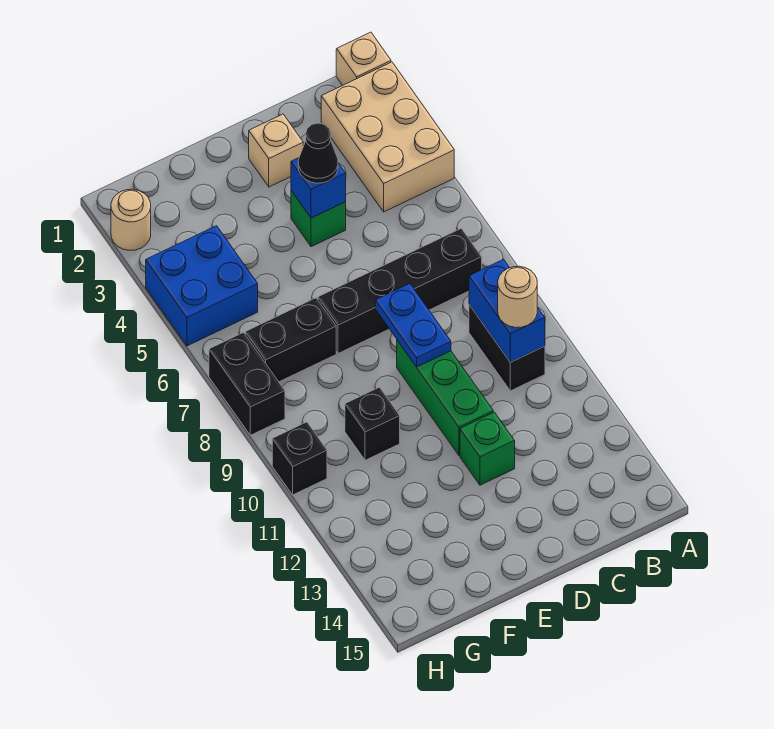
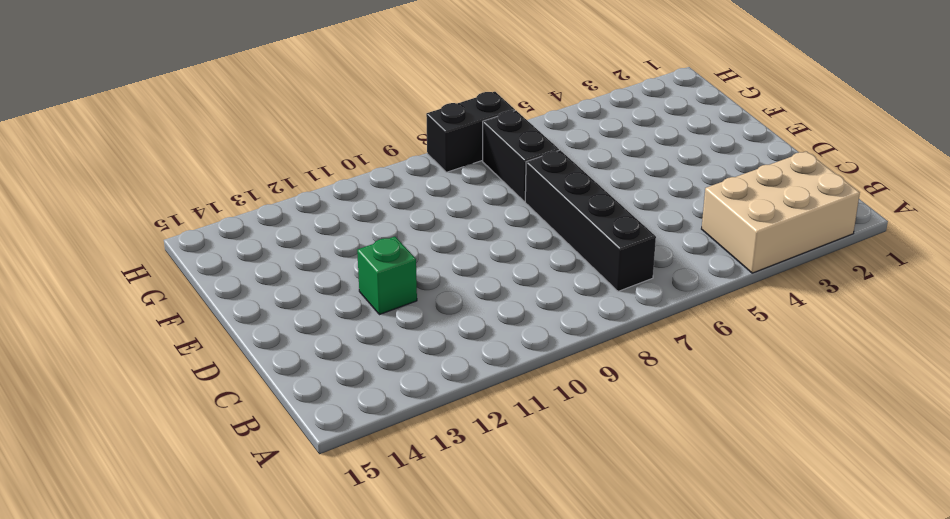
none -> tan brick A1 level 1
none -> black brick B9:B10 level 1
none -> tan brick D2 level 1

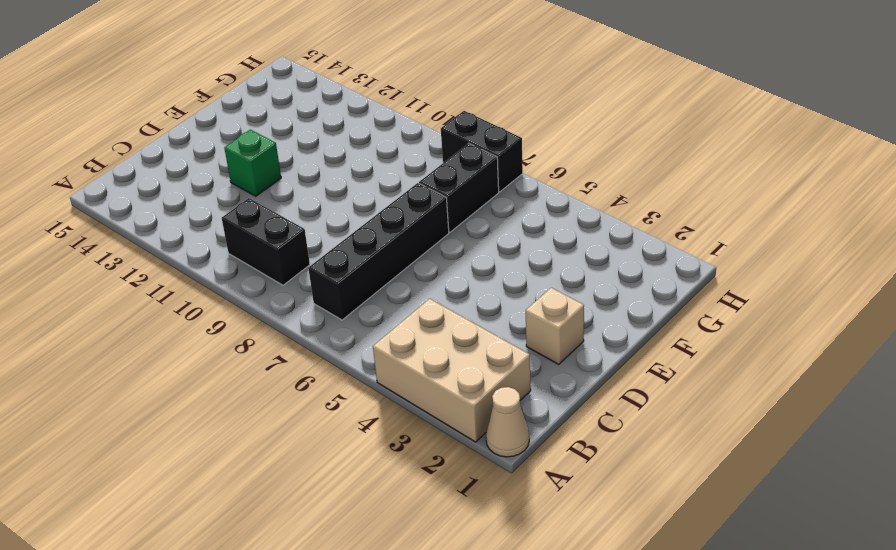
tan cone A1 level 1 -> tan brick A1 level 1
none -> green brick D4 level 1
none -> green brick D9:D11 level 1
none -> black brick F10 level 1

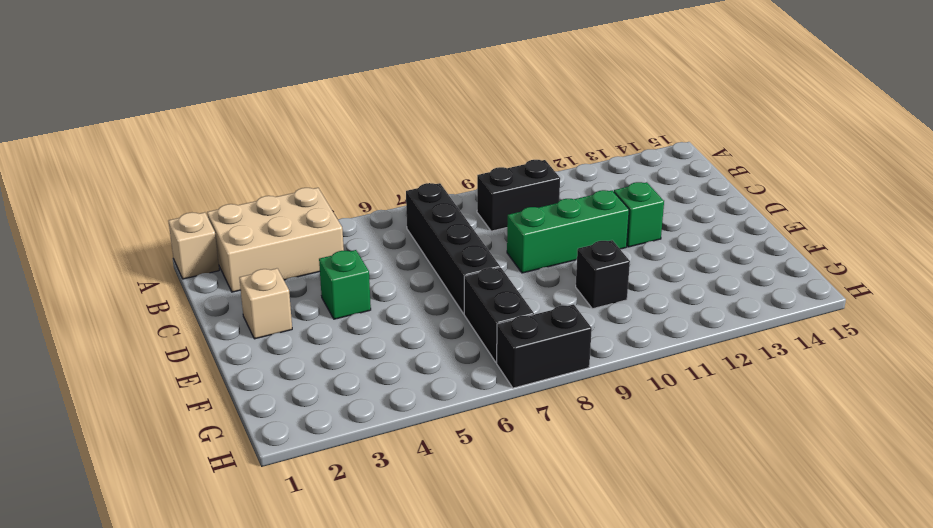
none -> blue brick G4:H5 level 1
none -> tan round brick H2 level 1
none -> black brick H10 level 1

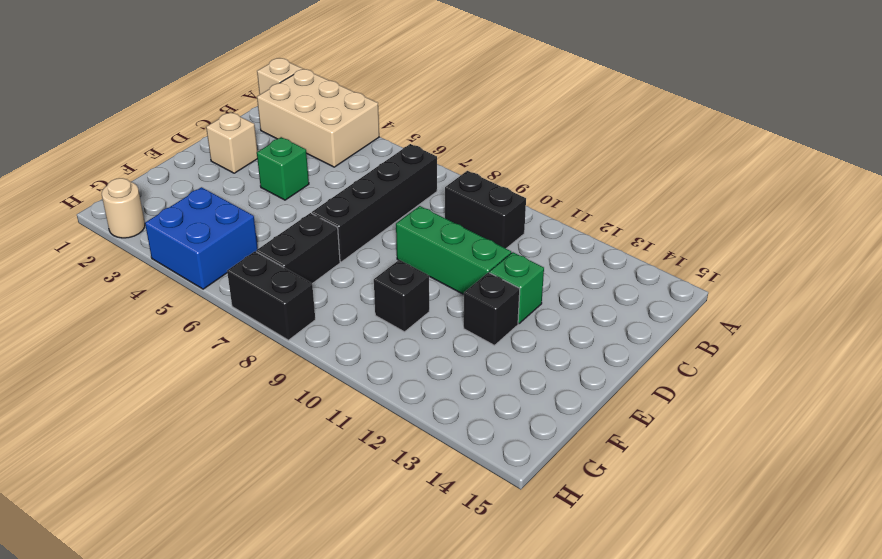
black brick E12 level 1 -> black brick H10 level 1
none -> blue brick B9:B10 level 2
none -> blue brick D4 level 2
none -> blue plate D8:D9 level 2

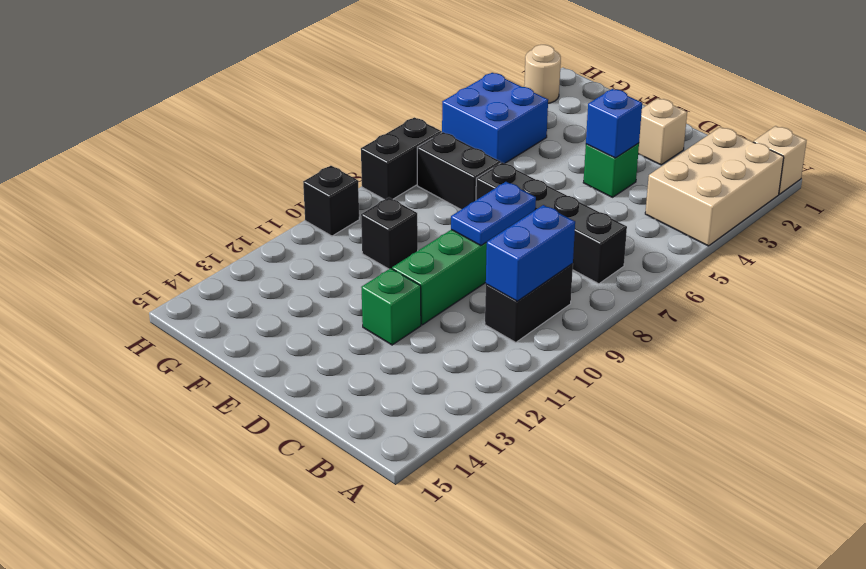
none -> tan round brick B10 level 3
none -> black cone D4 level 3

